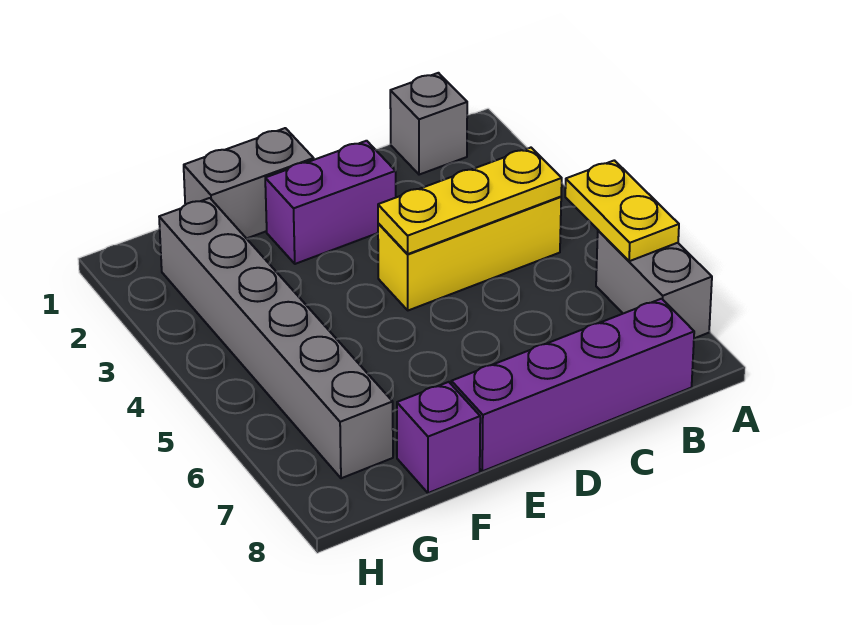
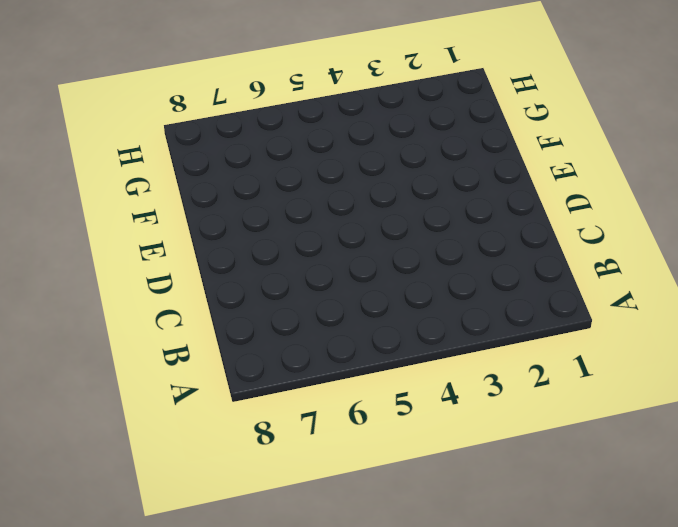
none -> grey brick A6:A7 level 1
none -> grey brick B1 level 1

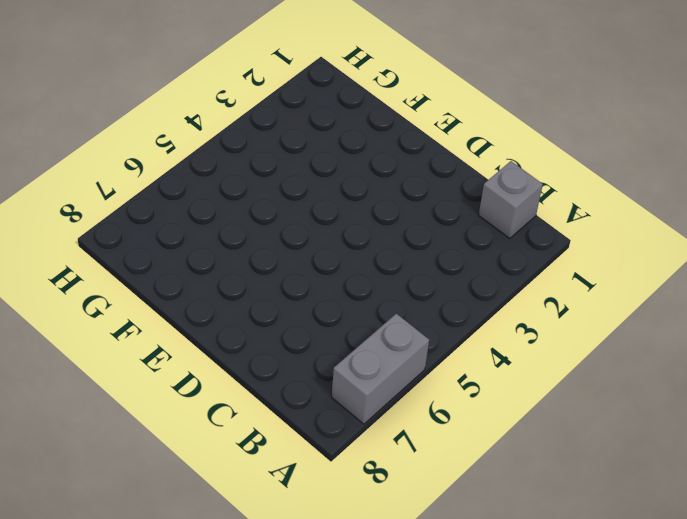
none -> yellow brick B4:D4 level 1
none -> purple brick B8:E8 level 1

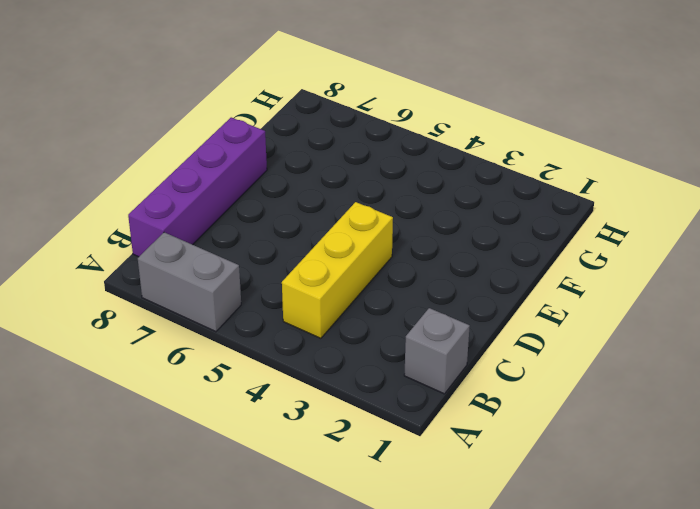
none -> purple brick D2:E2 level 1
none -> grey brick E1:F1 level 1

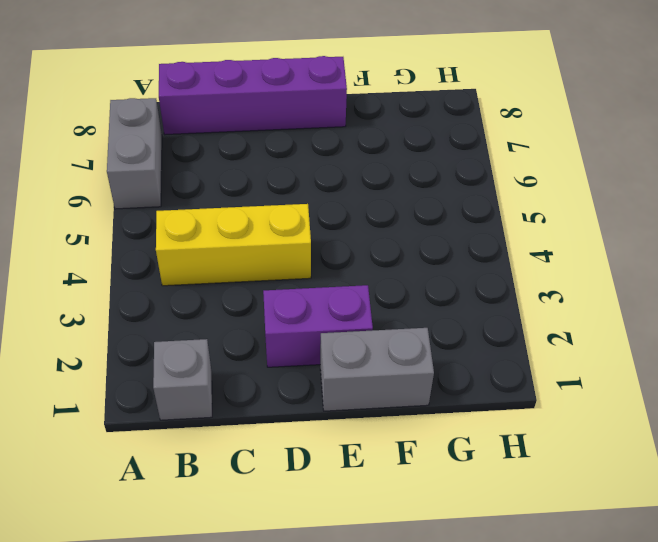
none -> purple brick F8 level 1
none -> grey brick G2:G7 level 1

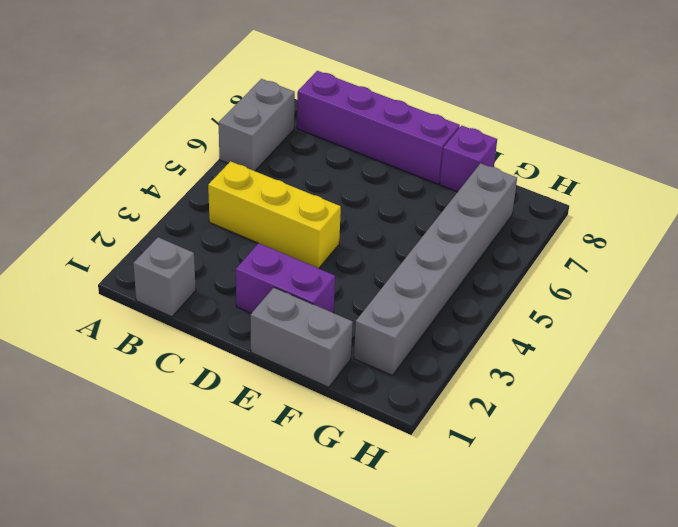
none -> yellow plate A5:A6 level 2
none -> yellow plate B4:D4 level 2

